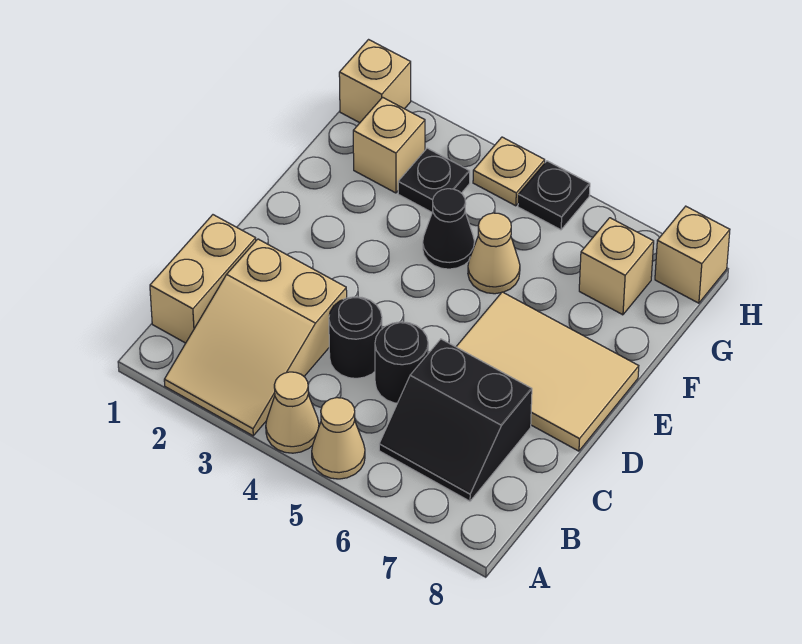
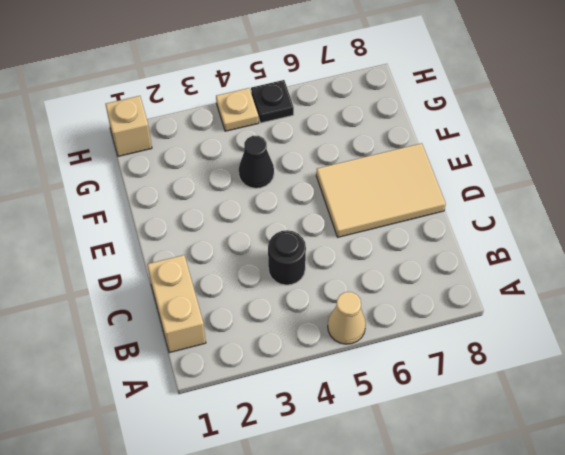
none -> tan slope A2:C3 level 1 top C
none -> tan cone A4 level 1
none -> black slope B6:C7 level 1 top C

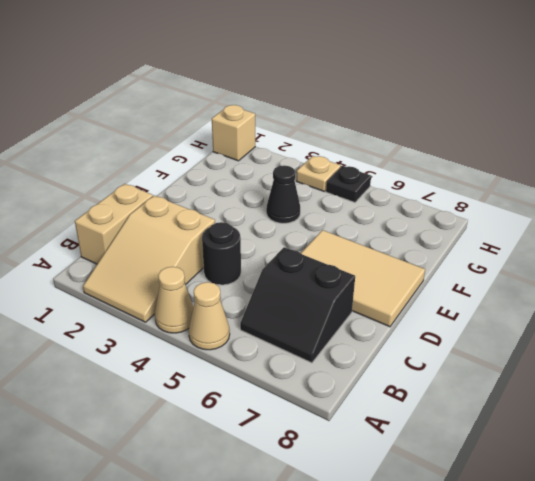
none -> black round brick C5 level 1
none -> tan cone F5 level 1
none -> tan brick G2 level 1

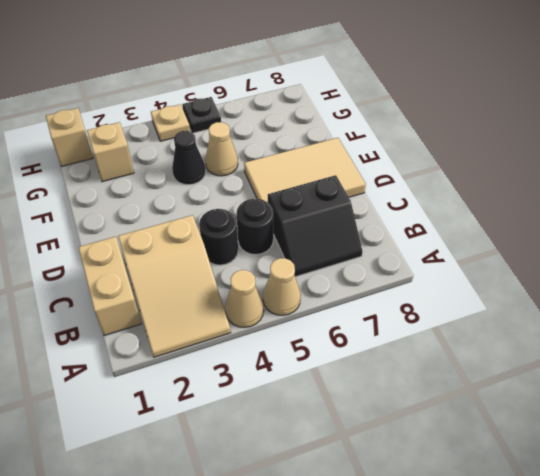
none -> black plate G3 level 1
none -> tan brick G7 level 1
none -> tan brick H8 level 1

